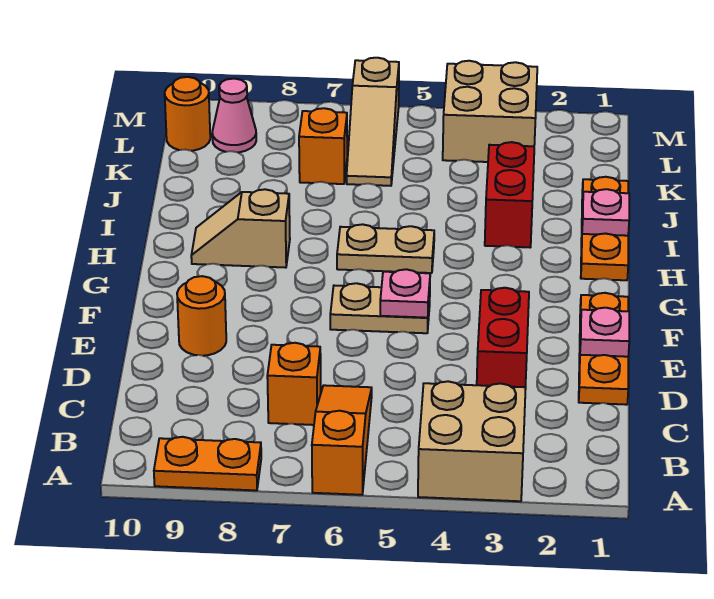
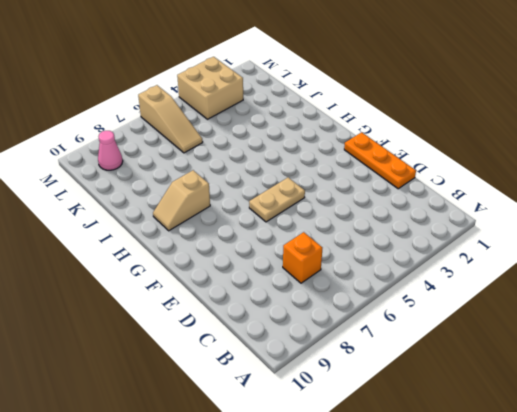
none -> tan brick A3:B4 level 1
none -> orange slope A6:C6 level 1 top A
none -> orange plate A8:A9 level 1

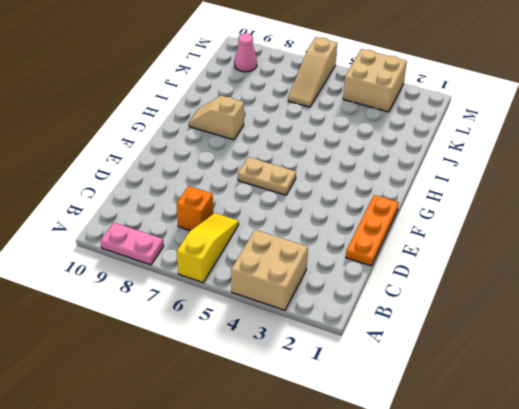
yellow slope A6:C6 level 1 top A -> orange slope A6:C6 level 1 top A
pink plate A8:A9 level 1 -> orange plate A8:A9 level 1
none -> red brick D3:E3 level 1
none -> orange round brick E9 level 1
none -> orange plate H1:J1 level 1

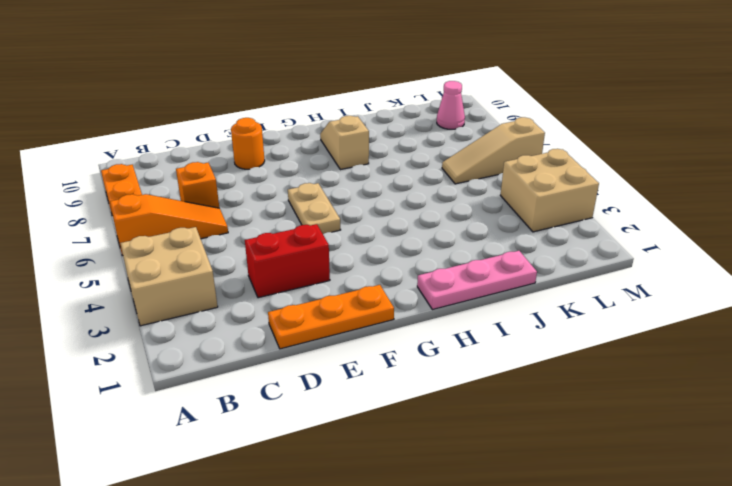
pink plate H1:J1 level 1 -> orange plate H1:J1 level 1
none -> tan plate H5:H6 level 1
none -> red brick I3:J3 level 1
none -> orange brick K7 level 1

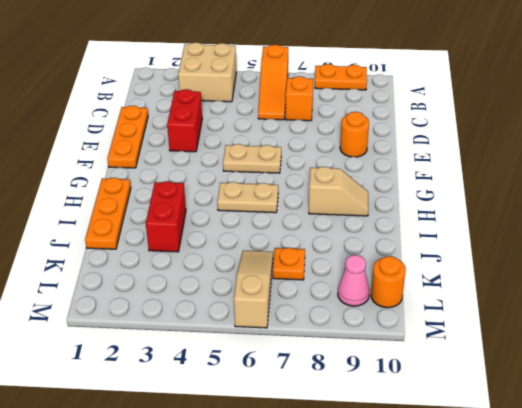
orange plate K7 level 1 -> orange brick K7 level 1
none -> tan brick L3:M4 level 1
none -> pink plate E1 level 2
none -> pink plate F5 level 2

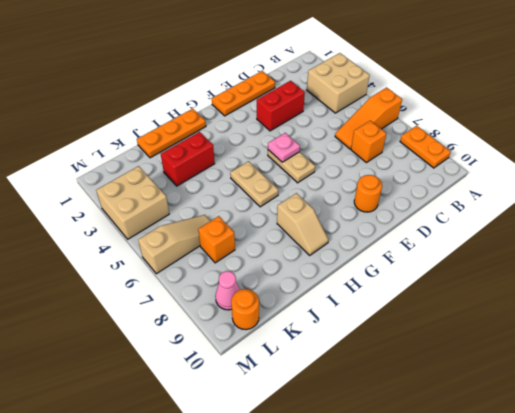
none -> pink plate E1 level 2
none -> pink plate I1 level 2

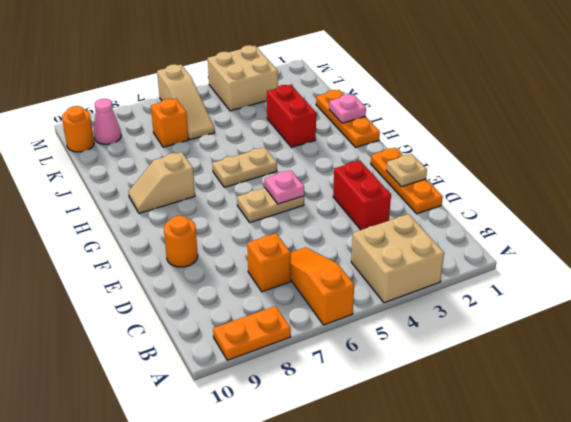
tan plate E1 level 2 -> pink plate E1 level 2

